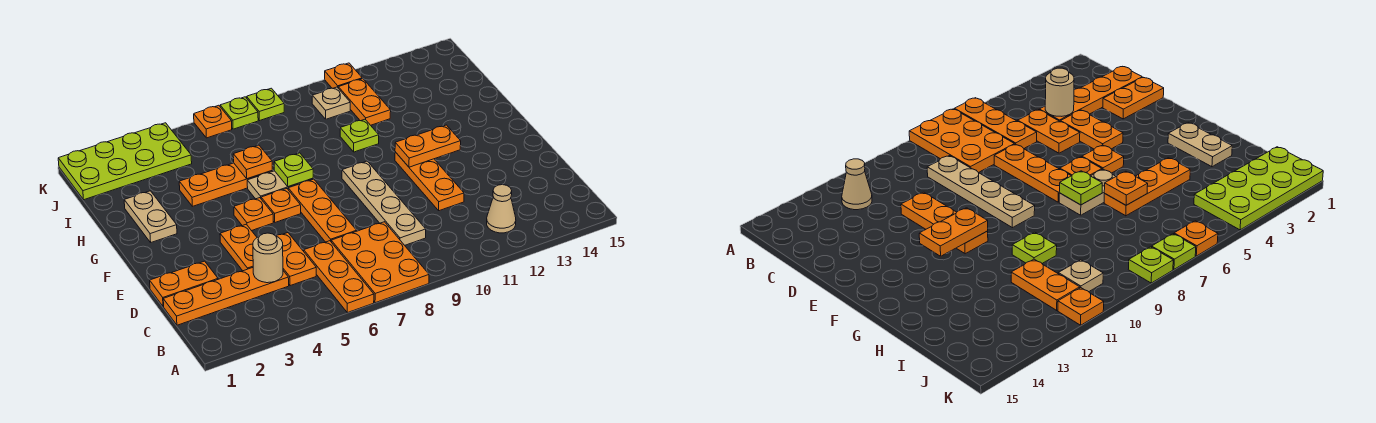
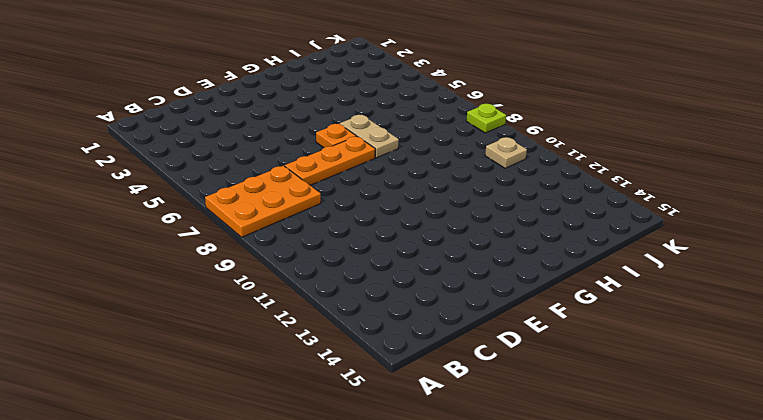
none -> orange plate A6:C6 level 1
none -> tan cone B12 level 1
none -> orange plate C1:C4 level 1

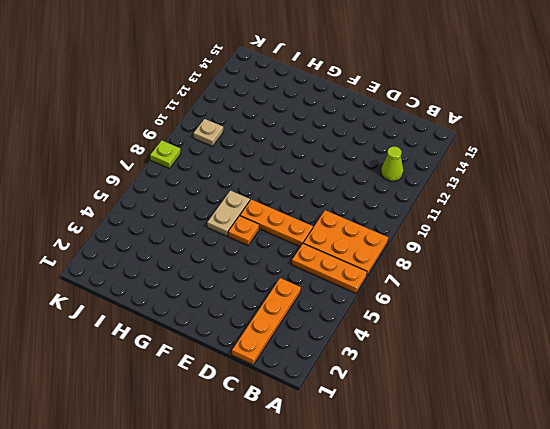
lime cone B12 level 1 -> tan cone B12 level 1
none -> orange plate C5:D5 level 1
none -> tan plate C9:F9 level 1
none -> orange plate D1:D2 level 1

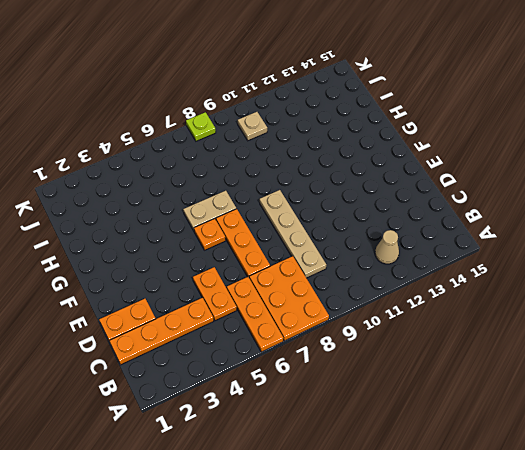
none -> orange plate D4:E4 level 1
none -> orange plate D11:F11 level 1
none -> orange plate F5 level 1

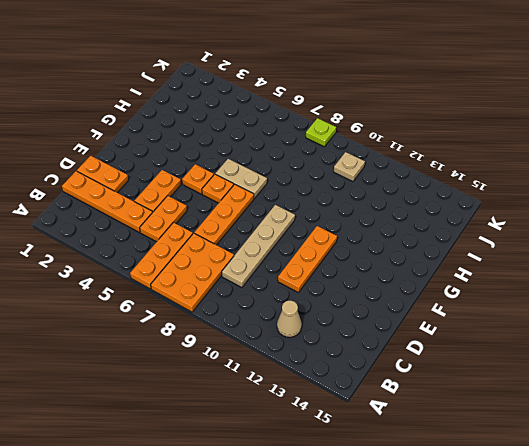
none -> tan plate G2:H2 level 1
none -> orange plate H4:H6 level 1
none -> lime plate H10 level 1

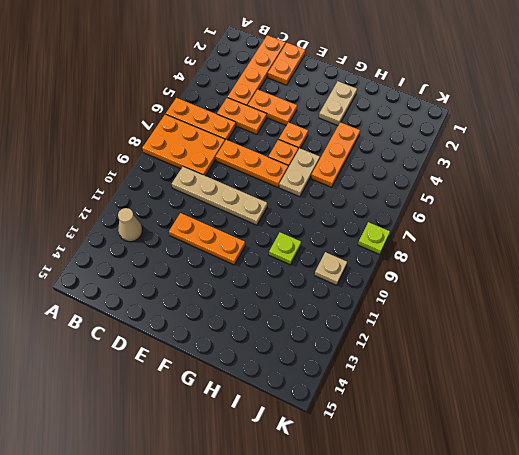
tan plate G2:G3 level 1 -> tan plate G2:H2 level 1
none -> orange plate I11:J11 level 1
none -> lime plate J1:K4 level 1
none -> orange plate K6 level 1

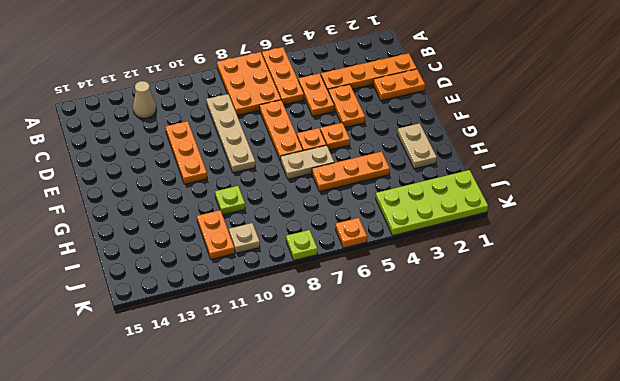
none -> lime plate K7 level 1
none -> orange plate K11 level 1
none -> tan round brick C4 level 2

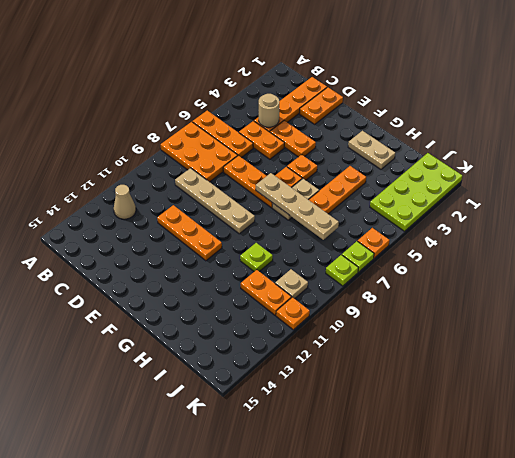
tan plate F7:I7 level 2 -> lime plate G7 level 2
none -> orange plate F11:F12 level 2
none -> orange plate H6 level 2

